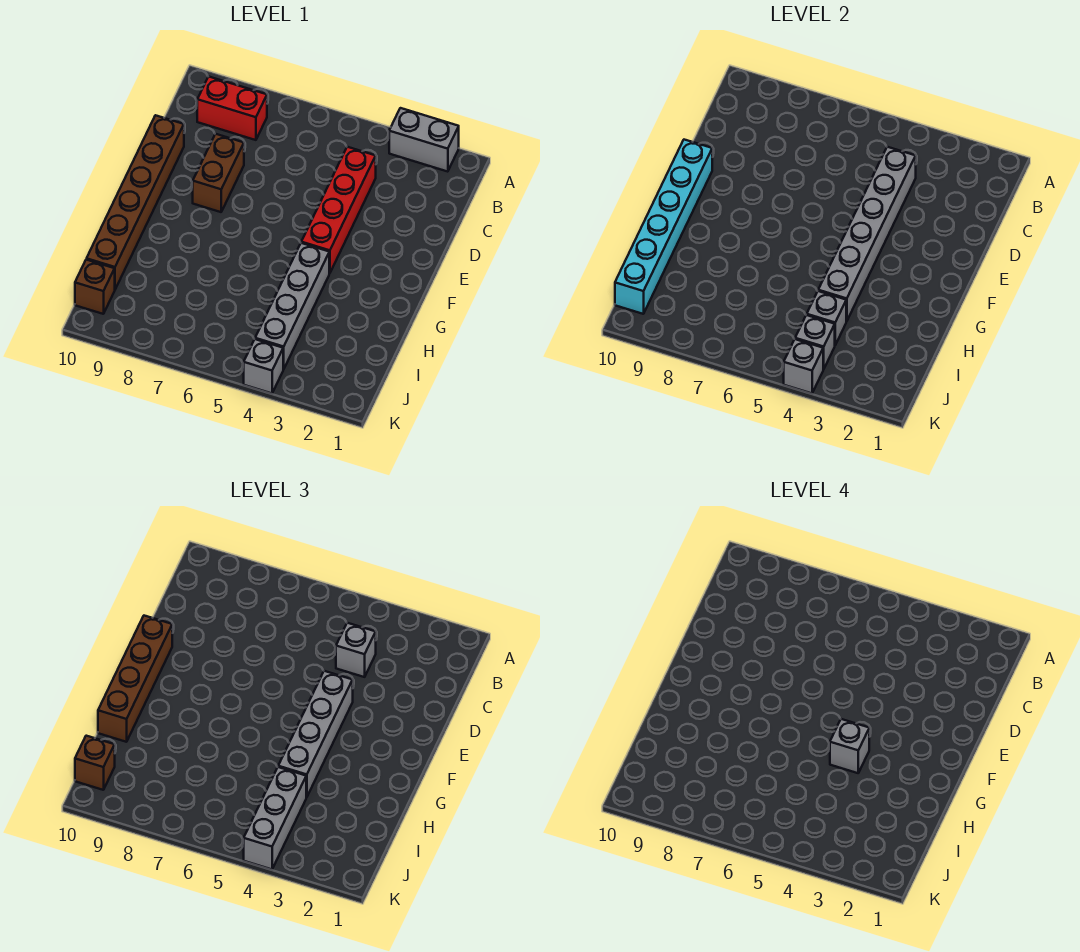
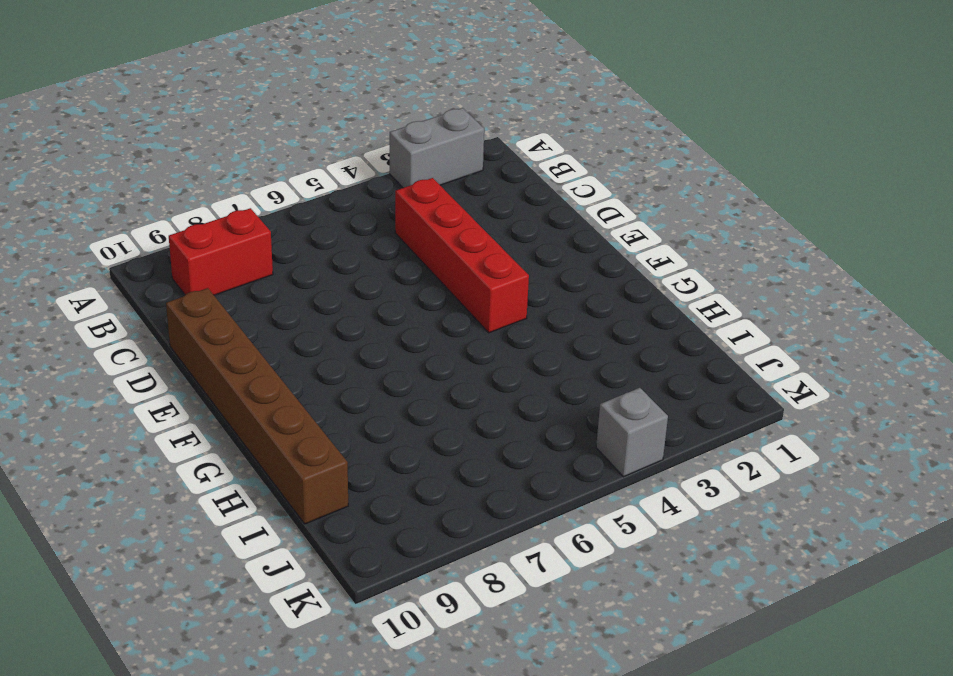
none -> brown brick D8:E8 level 1
none -> grey brick G4:J4 level 1
none -> brown brick J10 level 1

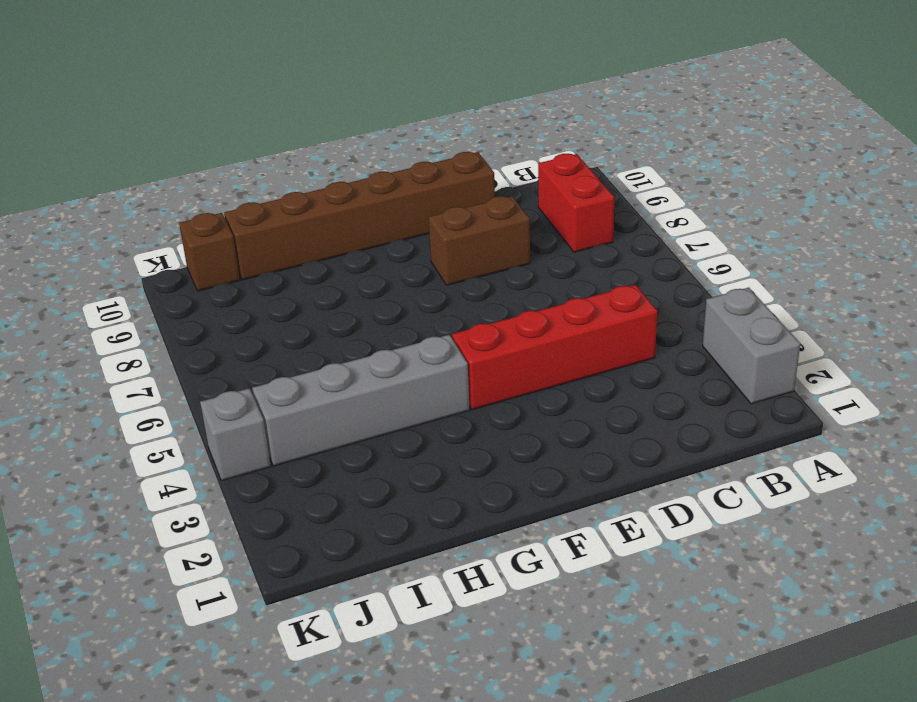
none -> grey brick C4:H4 level 2
none -> cyan brick E10:J10 level 2
none -> grey brick I4 level 2

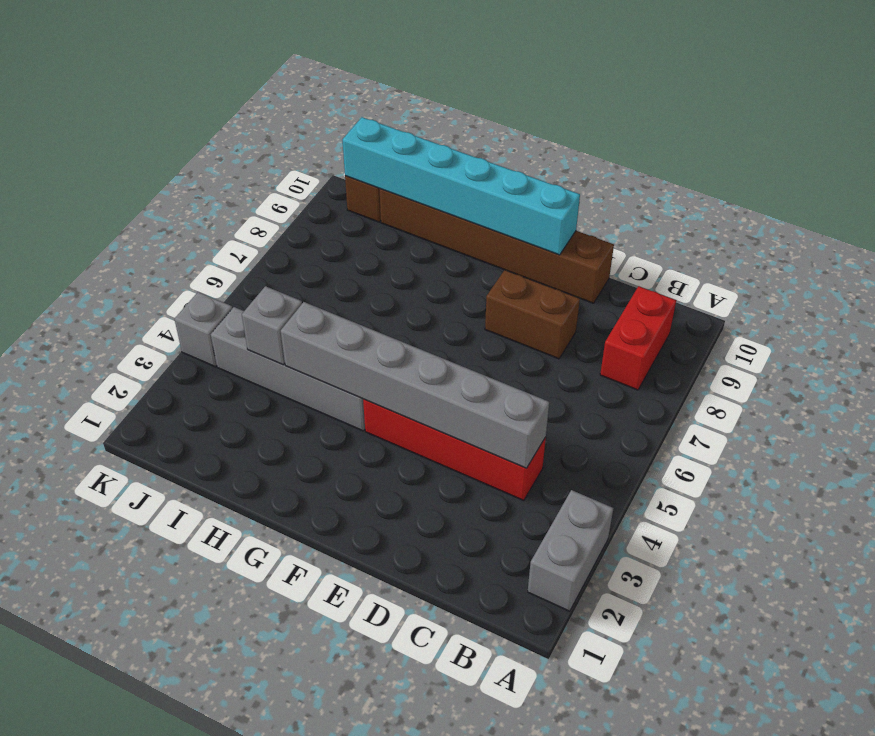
none -> grey brick J4 level 2
none -> grey brick K4 level 2
none -> grey brick C4 level 3

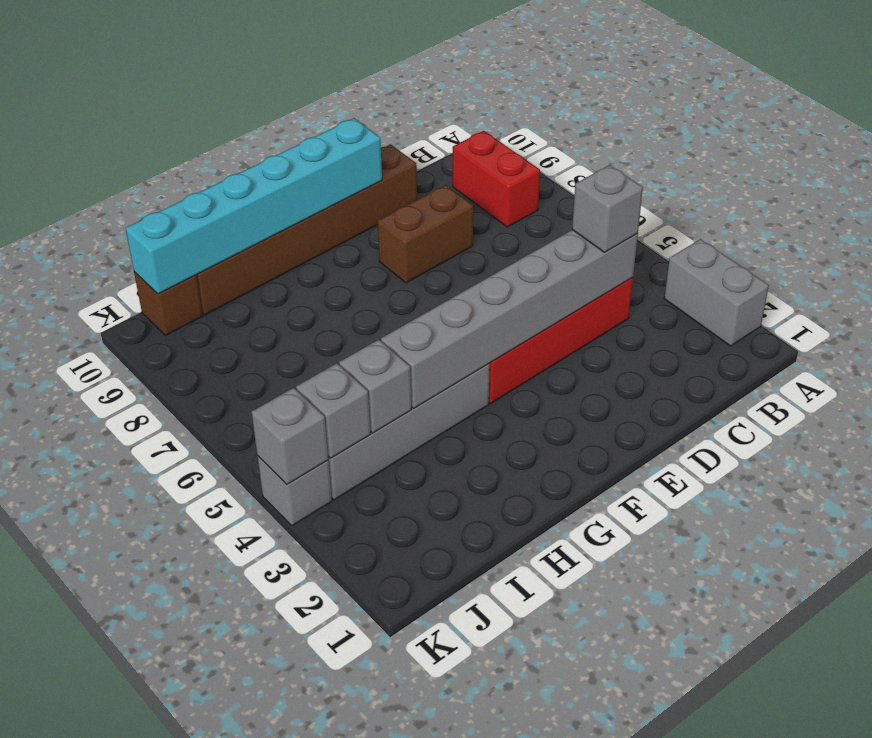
none -> grey brick E4:H4 level 3
none -> brown brick E10:H10 level 3
none -> grey brick I4:K4 level 3

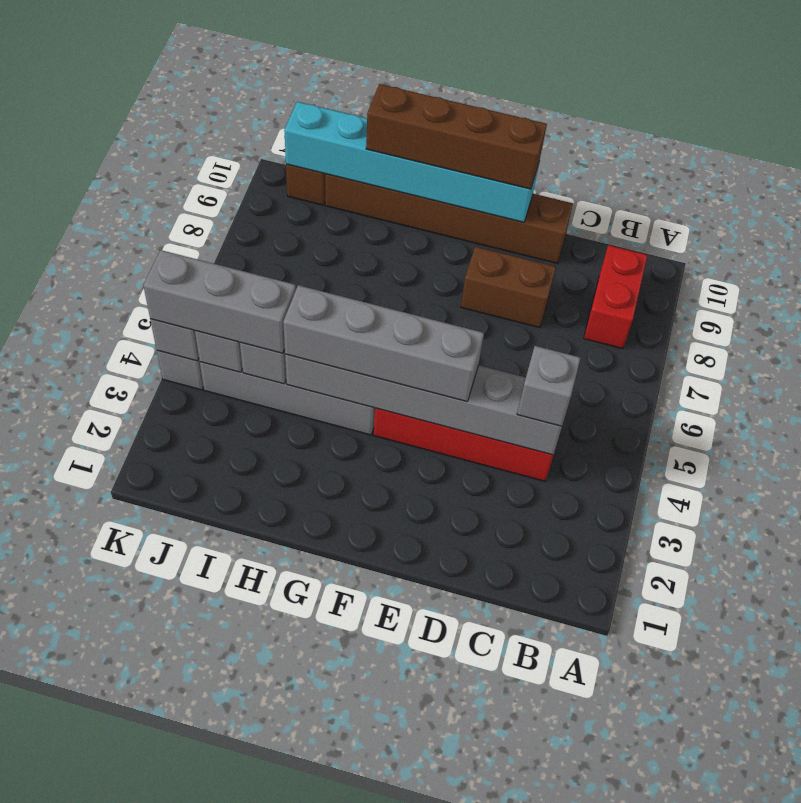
none -> grey brick A2:A3 level 1
none -> brown brick J10 level 3
none -> grey brick G4 level 4

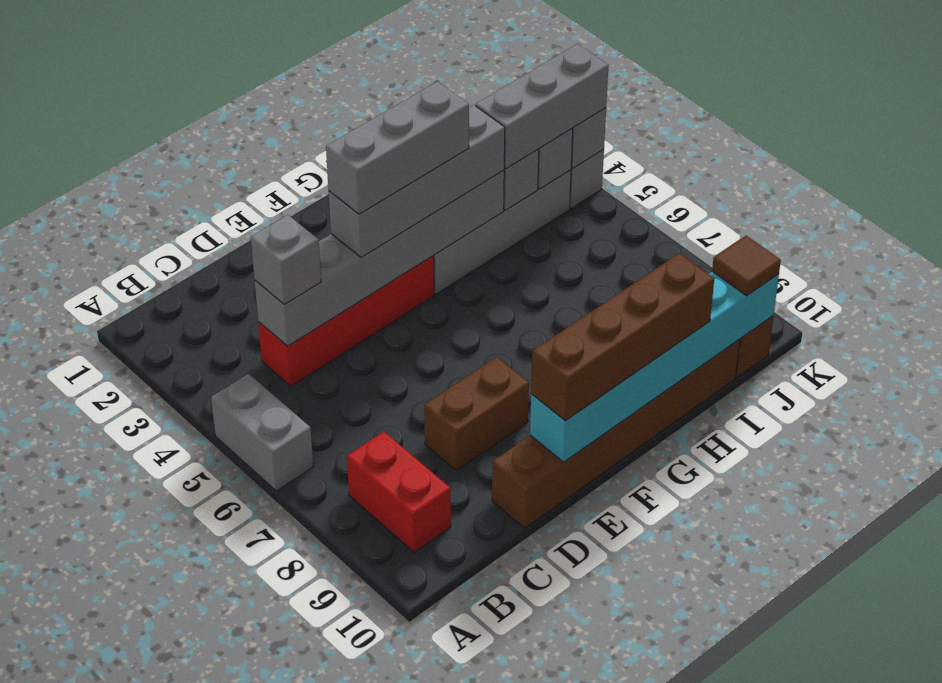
grey brick A5:A6 level 1 -> grey brick A2:A3 level 1
grey brick E4:G4 level 4 -> grey brick G4 level 4
brown tile J10 level 3 -> brown brick J10 level 3

